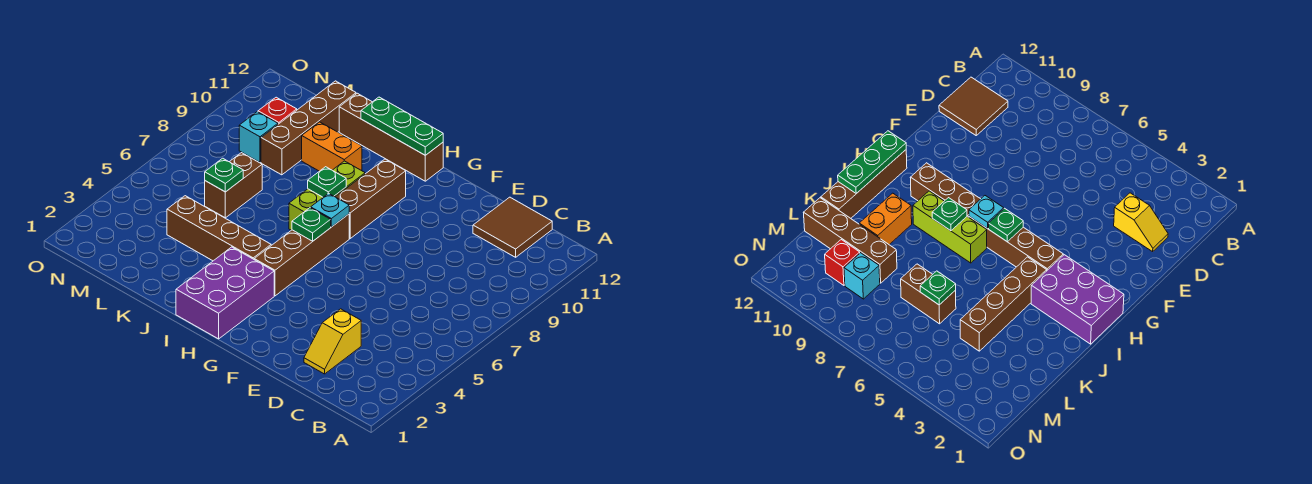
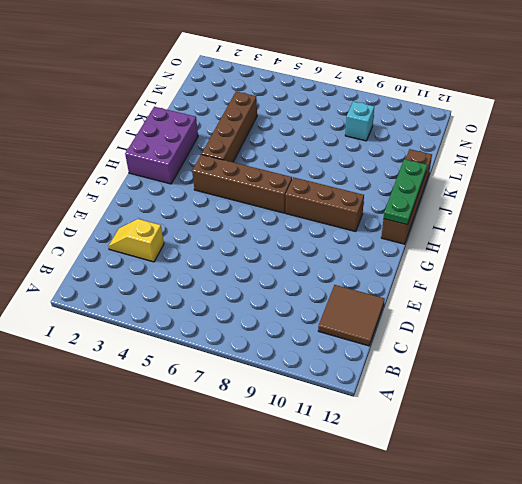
purple brick H1:J2 level 1 -> purple brick H1:I3 level 1
none -> lime brick I7:I9 level 1
none -> orange brick J10:K10 level 1
none -> brown brick L6:L7 level 1

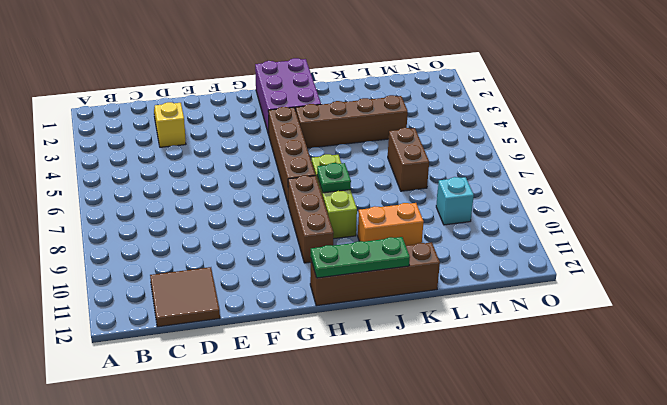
none -> brown brick L9:L12 level 1
none -> red brick M10 level 1
none -> green plate H6 level 2

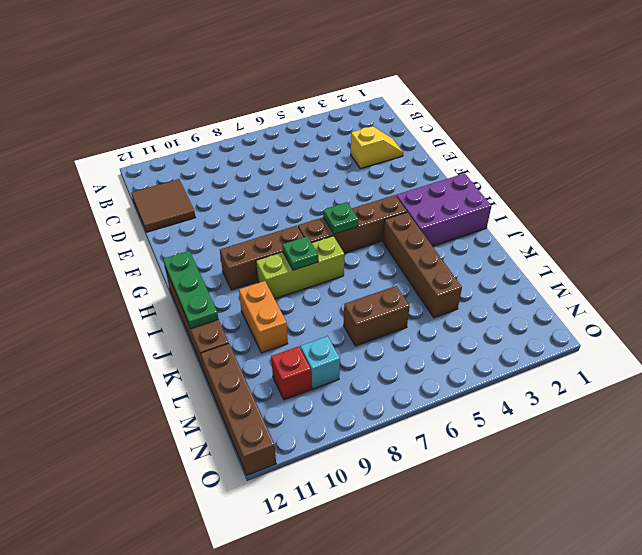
brown brick L12:O12 level 1 -> brown brick L9:L12 level 1
none -> cyan plate H7 level 2
none -> green plate L6 level 2

